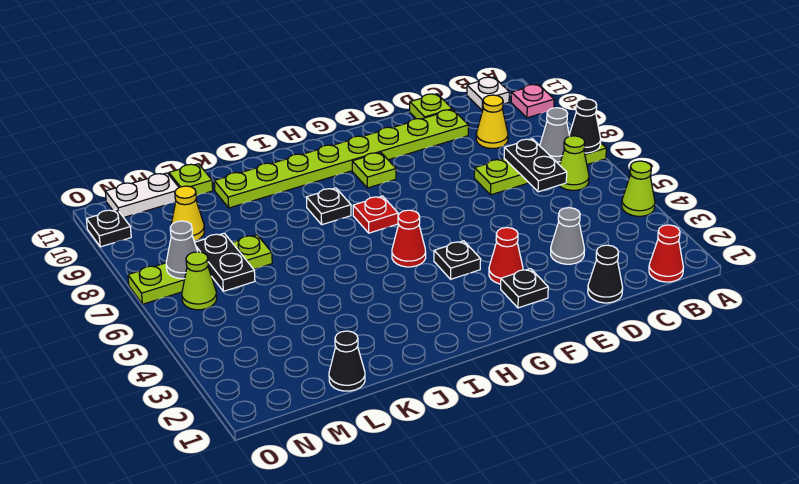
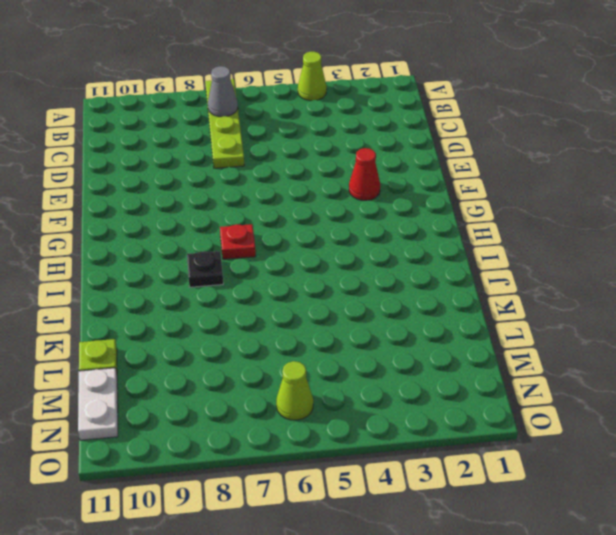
none -> pink plate A10 level 1
none -> red cone B1 level 1
none -> lime cone B6 level 1
none -> white plate B11 level 1

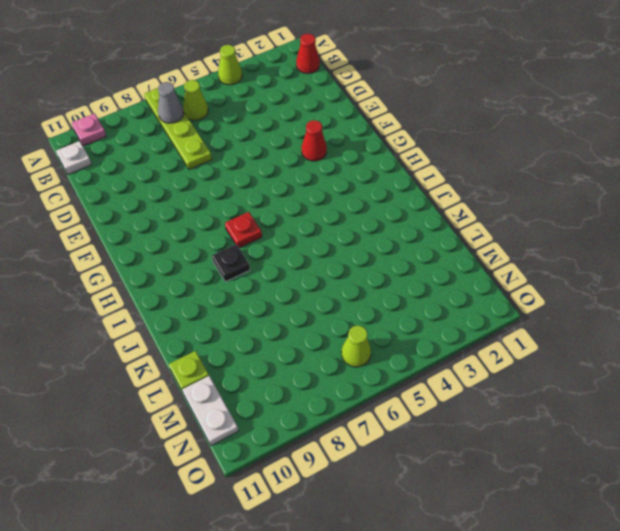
none -> yellow cone C9 level 1
none -> black cone D1 level 1
none -> grey cone D3 level 1
none -> lime plate D10:K10 level 1

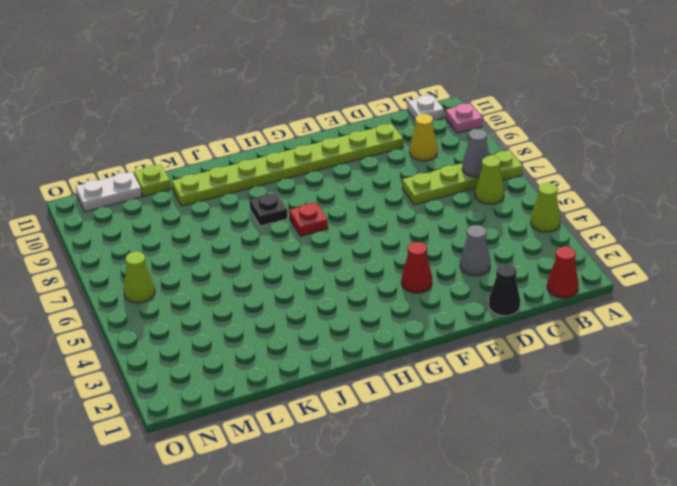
none -> lime plate D11 level 1
none -> black plate F2 level 1
none -> black plate G4 level 1
none -> lime plate G9 level 1

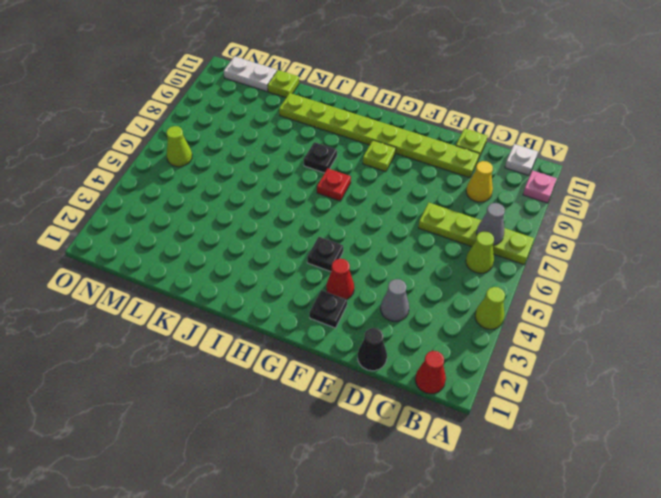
none -> red cone H5 level 1
none -> black cone L1 level 1
none -> lime plate L7:O7 level 1
none -> yellow cone M9 level 1

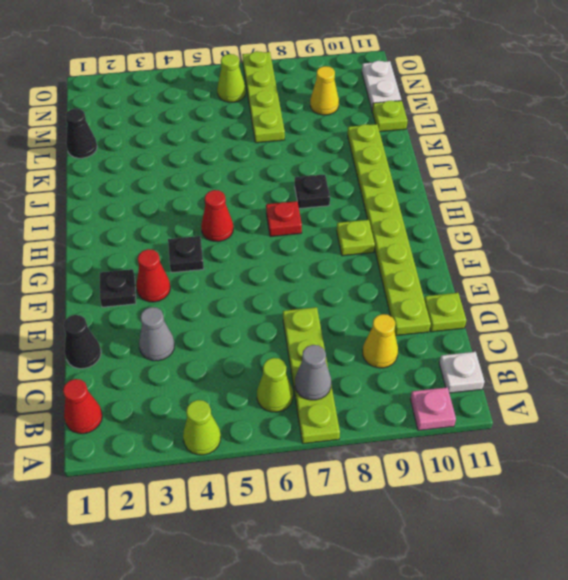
none -> black plate O10 level 1
none -> black cone A7 level 2
none -> black plate C6:C7 level 2
none -> black plate M6:M7 level 2

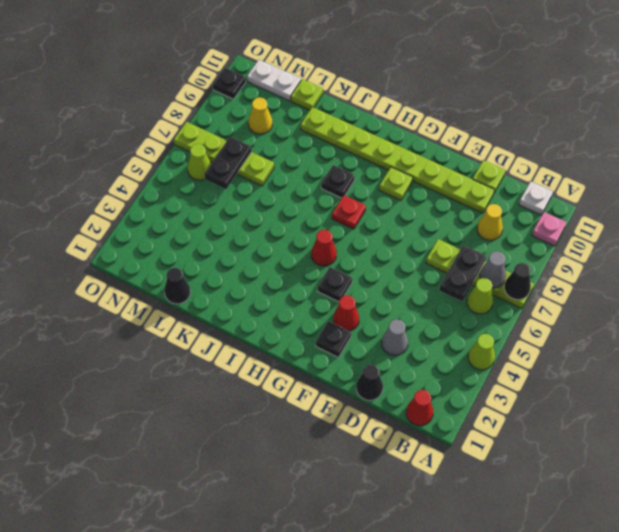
none -> grey cone N7 level 2

